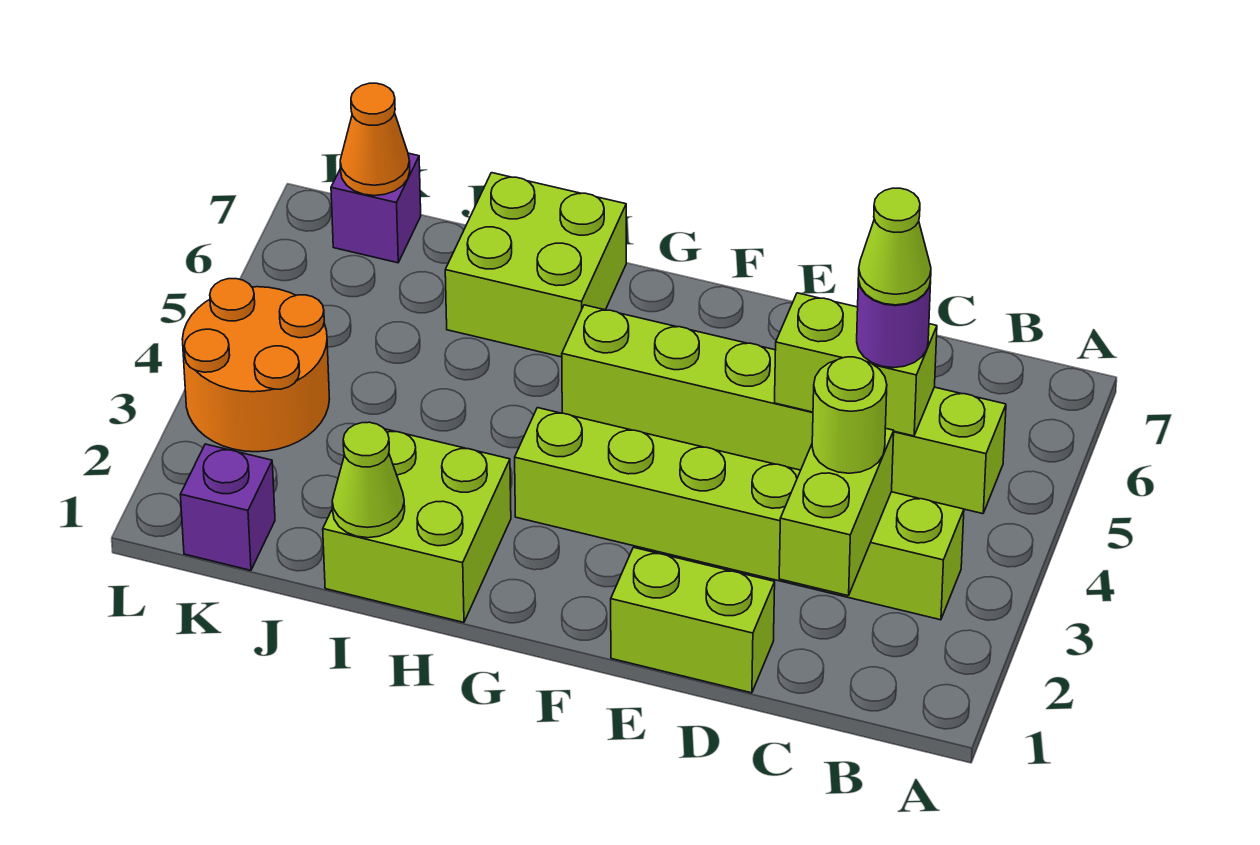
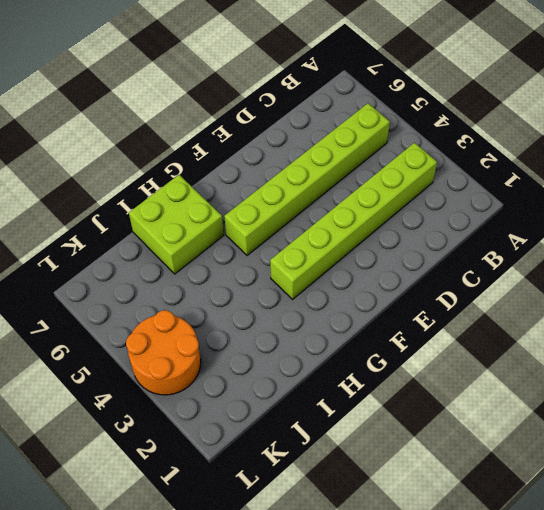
none -> lime brick D1:E1 level 1
none -> lime brick H1:I2 level 1
none -> purple brick K1 level 1

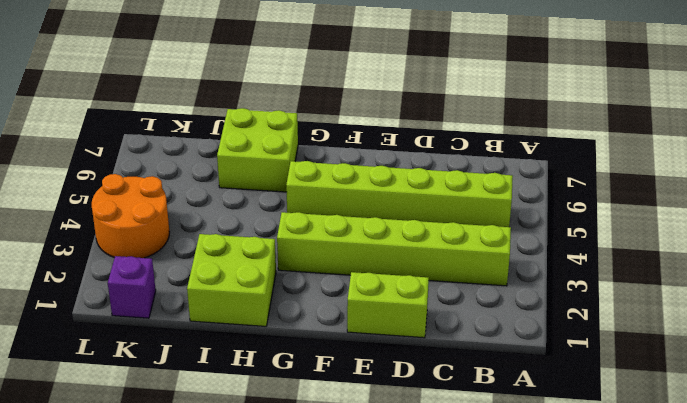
none -> purple brick K7 level 1
none -> lime brick C2:C3 level 2
none -> lime brick C5:D5 level 2

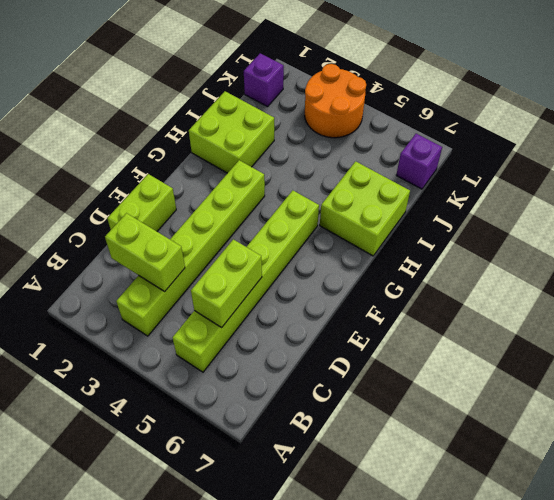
none -> lime cone I1 level 2
none -> orange cone K7 level 2
none -> lime round brick C3 level 3

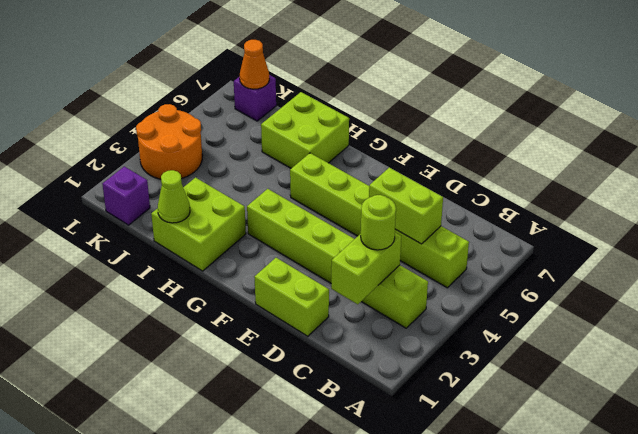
none -> purple round brick C5 level 3
none -> lime cone C5 level 4

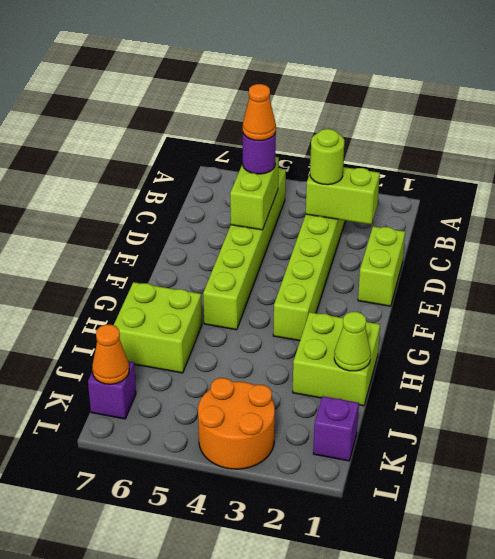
orange cone C5 level 4 -> lime cone C5 level 4

